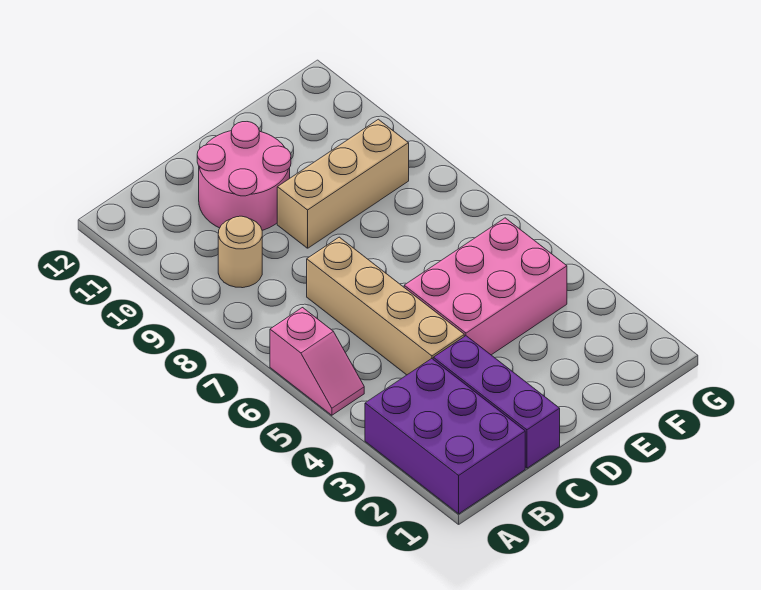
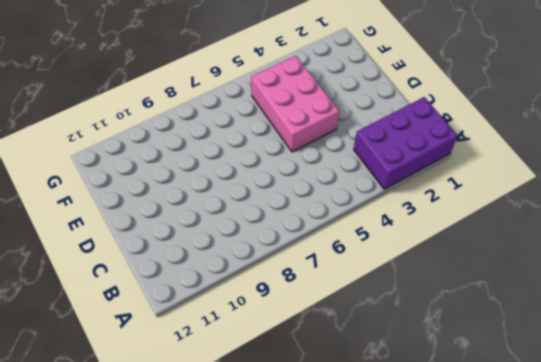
none -> pink slope A5:A6 level 1 top 6
none -> tan round brick B9 level 1

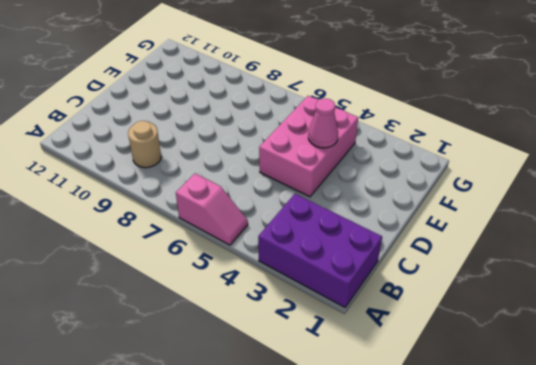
pink cone E4 level 2 -> none
none -> purple brick C1:C3 level 1
none -> tan brick C4:C7 level 1

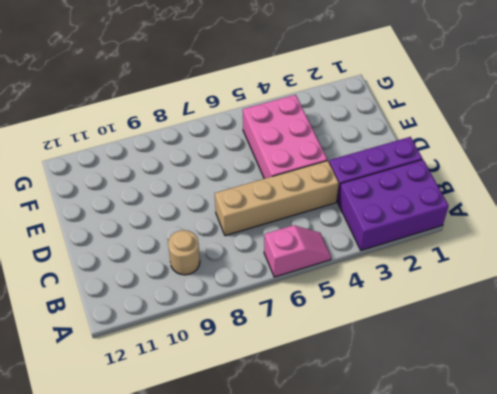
none -> pink round brick C10:D11 level 1
none -> tan brick D9:F9 level 1

